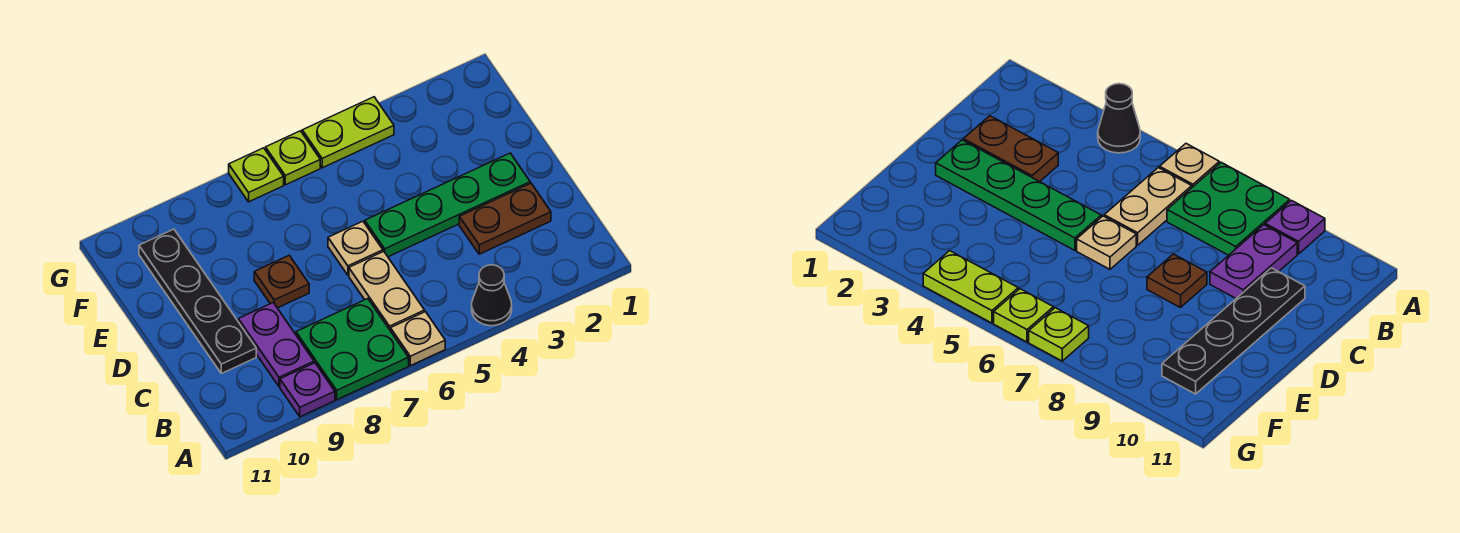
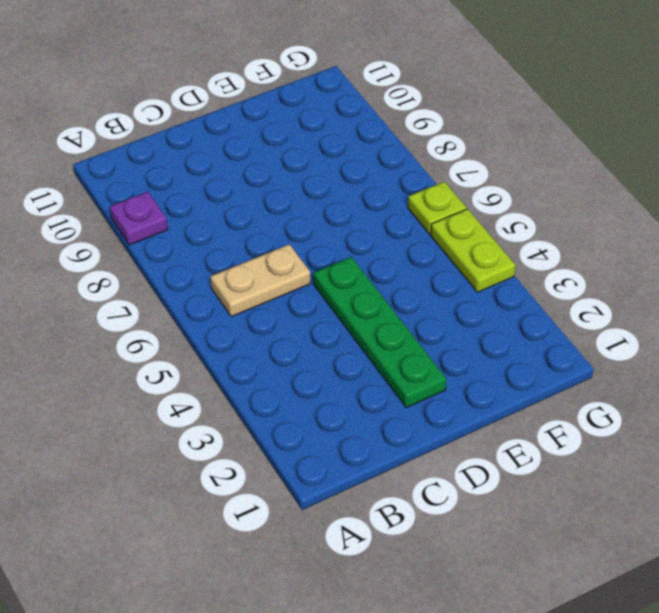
none -> black cone A4 level 1
none -> tan plate A6 level 1
none -> green plate A7:B8 level 1

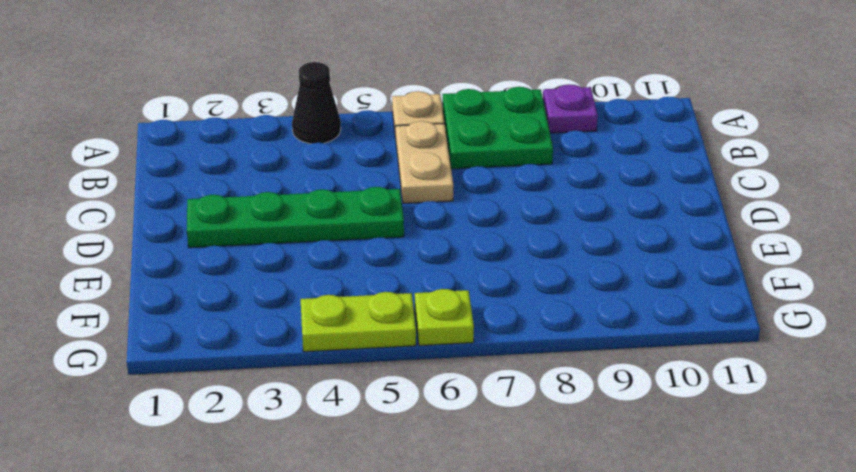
none -> purple plate B9:C9 level 1
none -> brown plate C2:C3 level 1
none -> black plate C10:F10 level 1

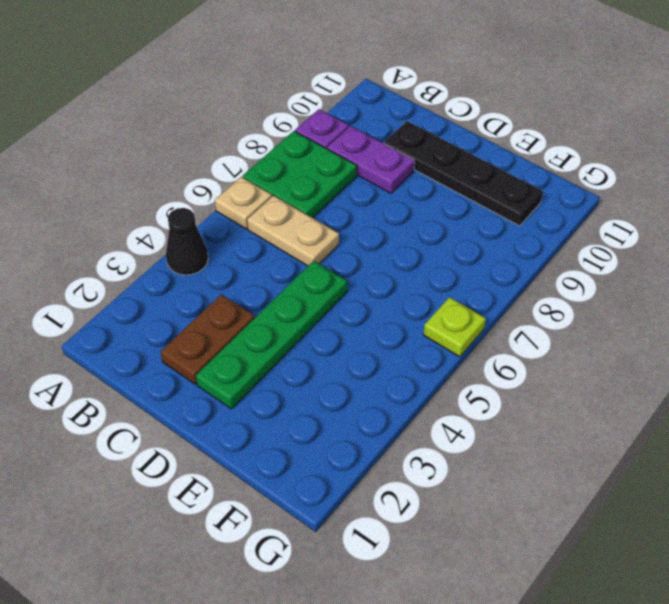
none -> tan plate D6 level 1
none -> brown plate D8 level 1
none -> lime plate G4:G5 level 1

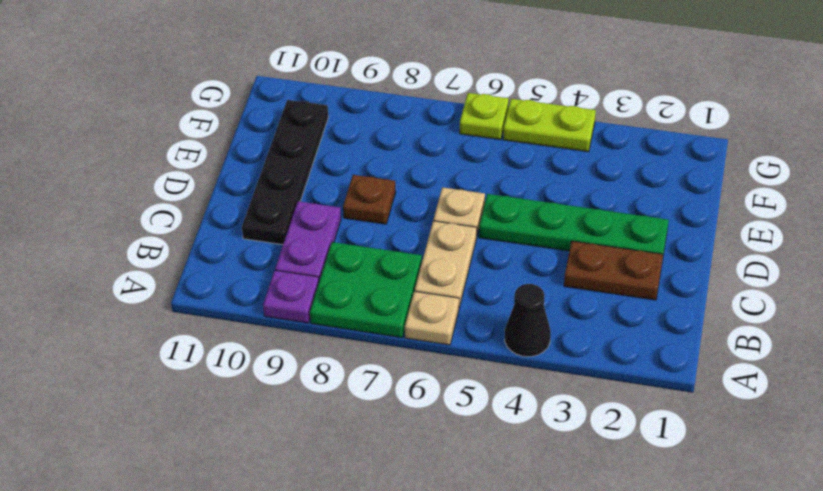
none -> lime plate G7 level 1

